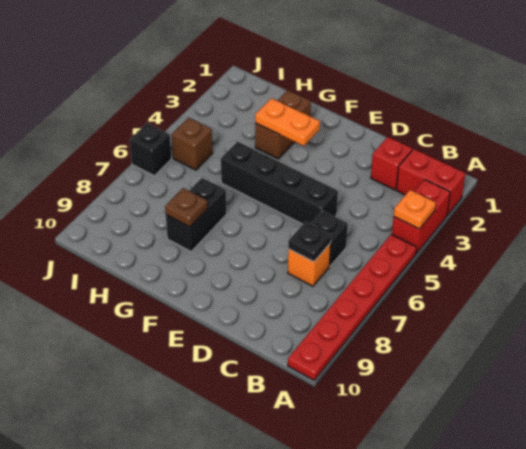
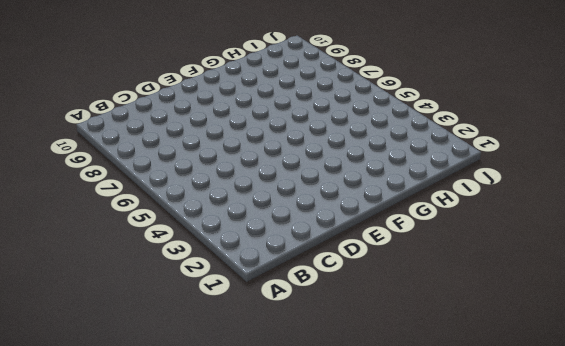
none -> red brick A2:B2 level 1
none -> red brick A3:A4 level 1
none -> red plate A5:A10 level 1

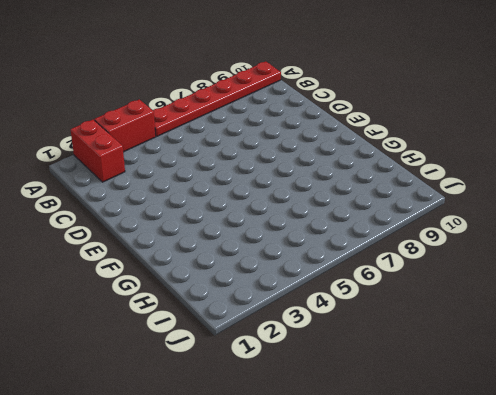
none -> red brick C2 level 1
none -> black brick C6 level 1
none -> orange brick C7 level 1

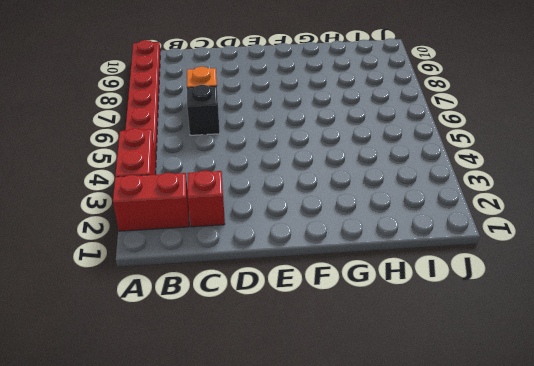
none -> black brick D5:G5 level 1
none -> brown brick G2:G3 level 1
none -> black brick G7:G8 level 1

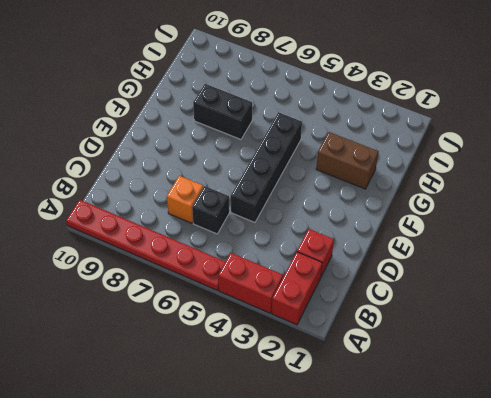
none -> brown brick I5 level 1
none -> black brick J6 level 1
none -> orange plate A4 level 2

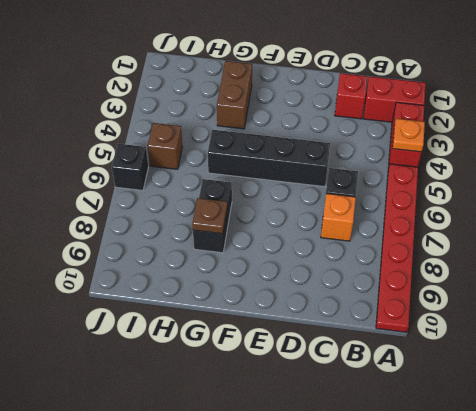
none -> black plate C7 level 2
none -> orange plate F3:G3 level 2

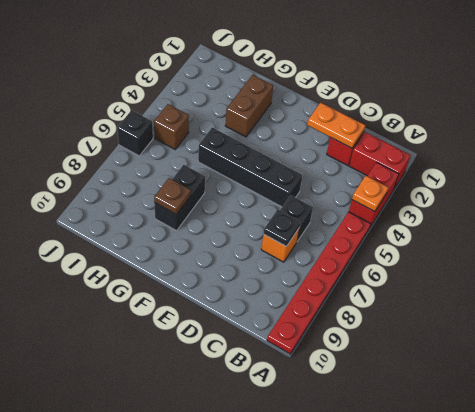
orange plate C2:D2 level 2 -> orange plate F3:G3 level 2

